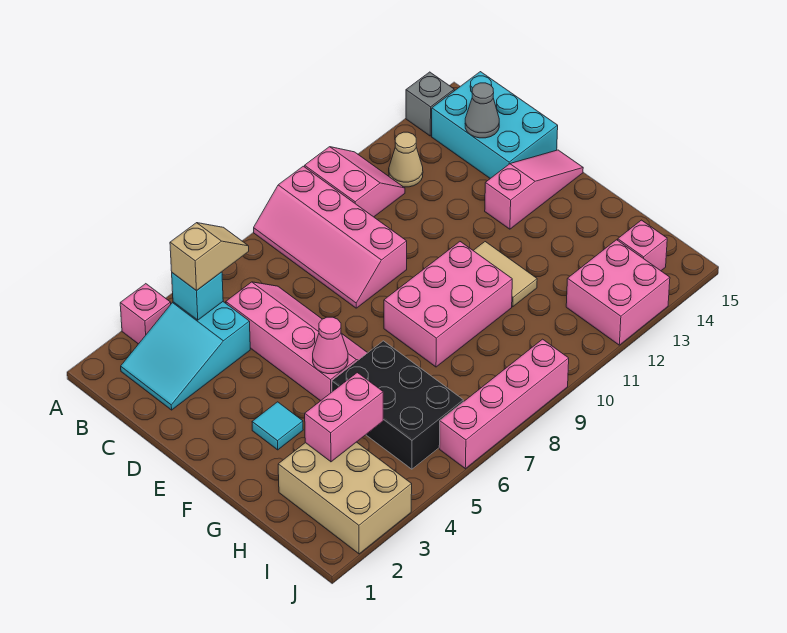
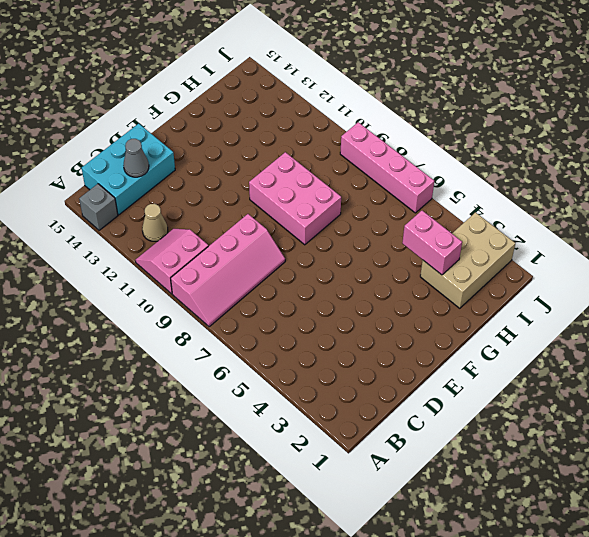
none -> pink brick A3 level 1
none -> cyan slope B2:C4 level 1 top 4
none -> pink slope C5:F6 level 1 top 5

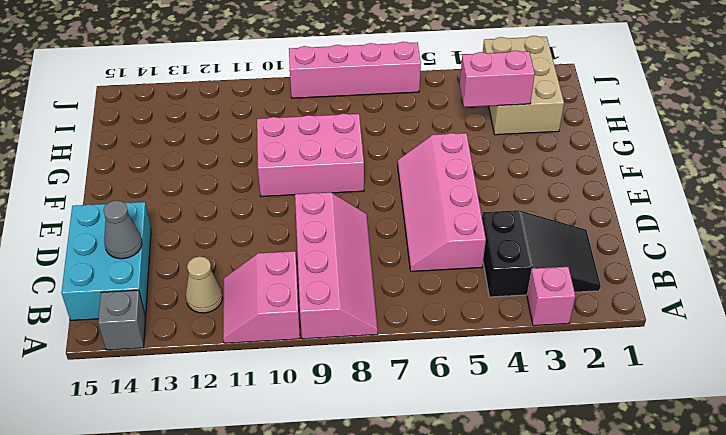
black slope B2:C4 level 1 top 4 -> cyan slope B2:C4 level 1 top 4
none -> pink slope E13:E15 level 1 top 13
none -> cyan tile F3 level 1
none -> tan tile F11:G11 level 1

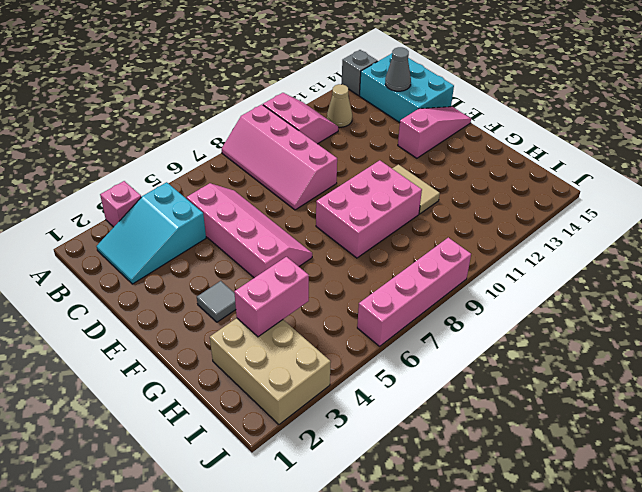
grey tile F3 level 1 -> cyan tile F3 level 1
none -> black brick G5:I6 level 1
none -> pink brick I12:J13 level 1
none -> pink brick I14 level 1

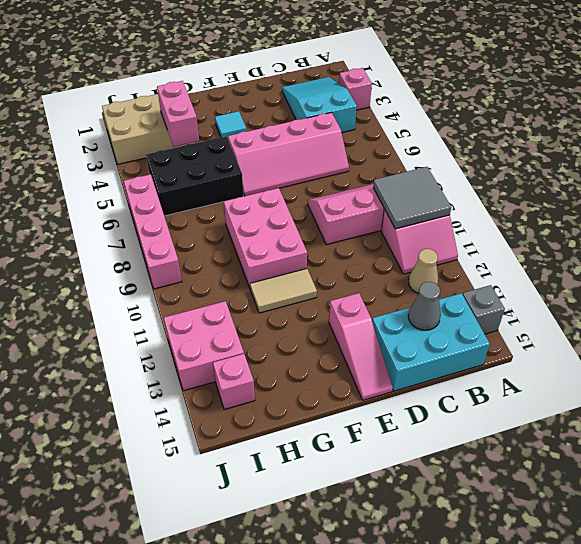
grey tile A9:B10 level 2 -> none
none -> cyan brick B4 level 2
none -> pink cone F5 level 2
none -> tan slope B4:B5 level 3 top 4

